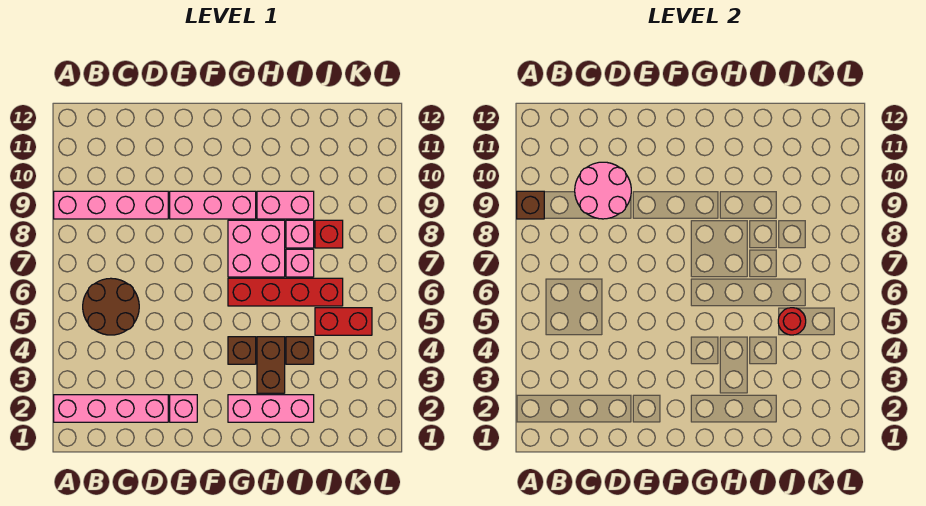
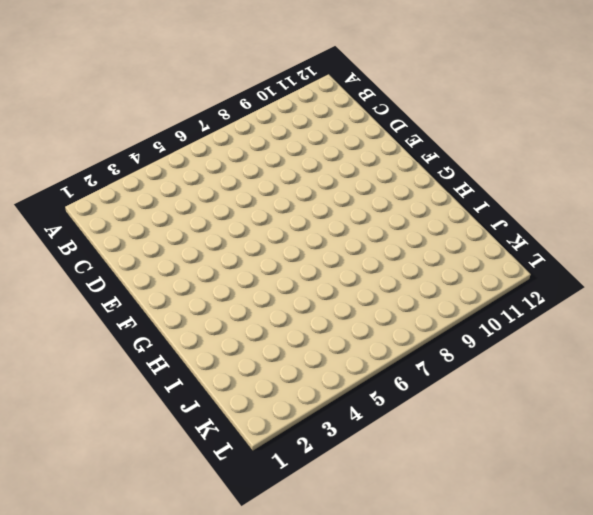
none -> pink brick A2:D2 level 1
none -> pink brick A9:D9 level 1
none -> brown round brick B5:C6 level 1

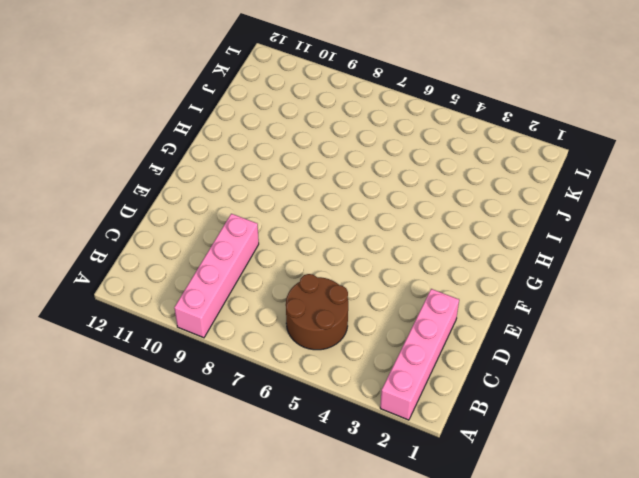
none -> pink brick E2 level 1
none -> pink brick E9:G9 level 1
none -> pink brick G2:I2 level 1

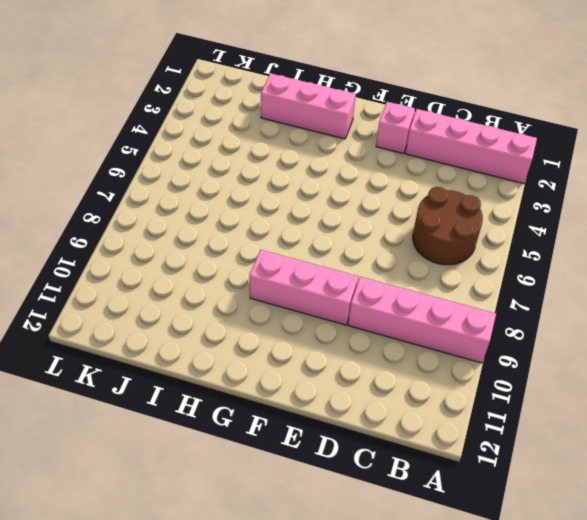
none -> brown brick G4 level 1
none -> red brick G6:J6 level 1
none -> pink brick G7:H8 level 1

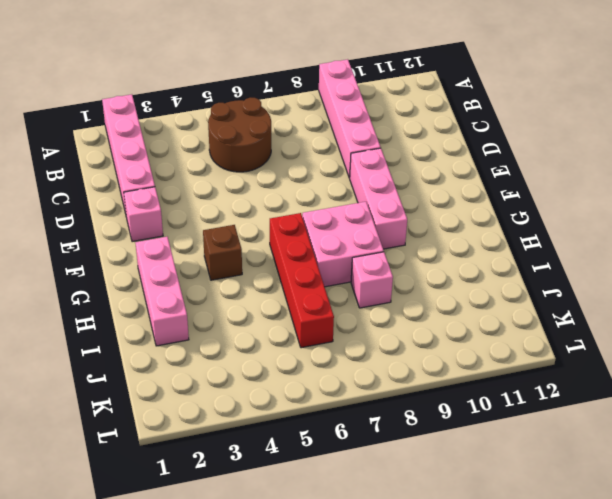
none -> brown brick H3:H4 level 1
none -> pink brick H9:I9 level 1
none -> brown brick I4 level 1

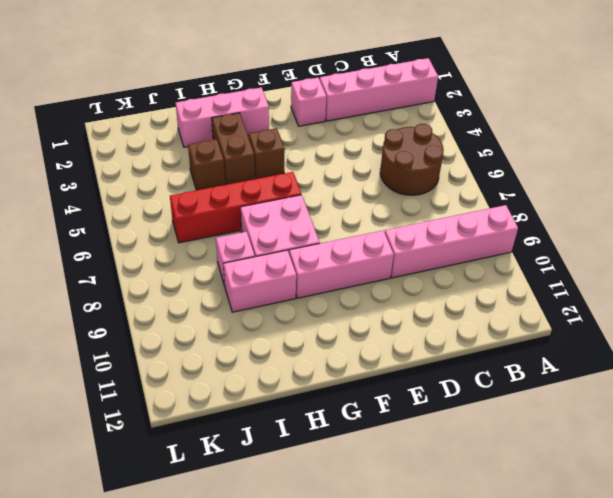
none -> pink brick I7 level 1
none -> red brick J5:K5 level 1
none -> red brick J8 level 1

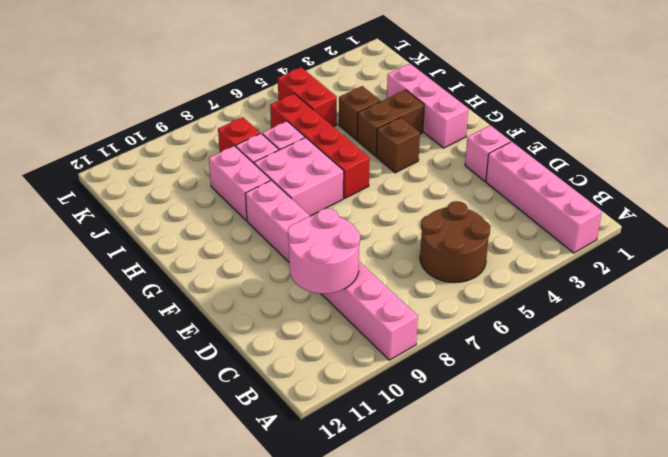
none -> brown brick A9 level 2
none -> red round brick J5 level 2

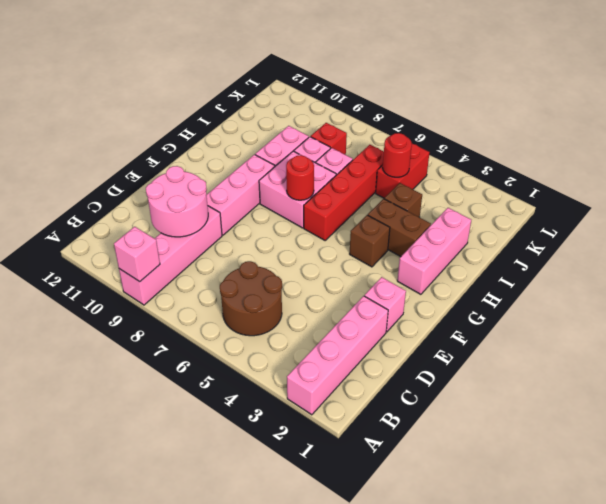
pink brick A9 level 2 -> brown brick A9 level 2
red round brick G7 level 2 -> none

